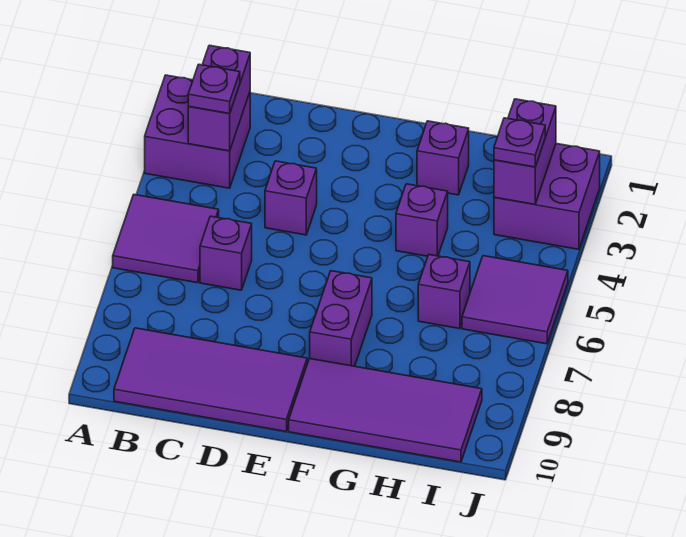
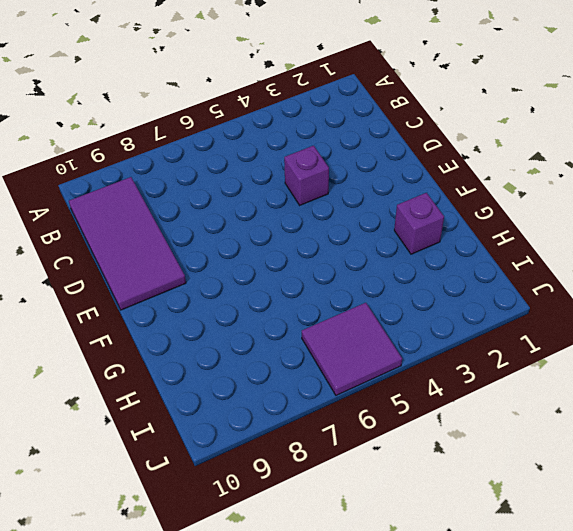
none -> purple brick A2:B3 level 1
none -> purple tile A5:B6 level 1
none -> purple brick C6 level 1

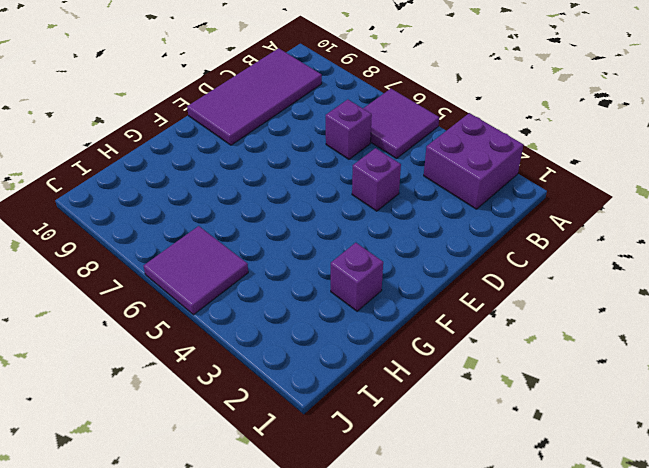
none -> purple brick F7:F8 level 1
none -> purple tile F9:I10 level 1
none -> purple brick G4 level 1

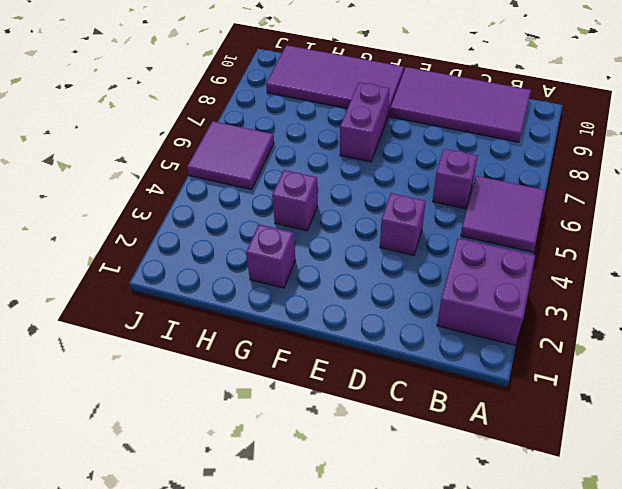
none -> purple brick H6 level 1
none -> purple brick I2:J3 level 1
none -> purple brick B2:B3 level 2

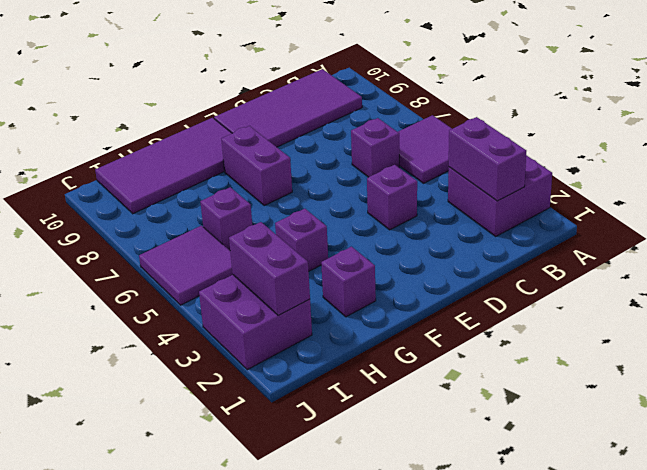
none -> purple plate B3 level 3
none -> purple plate I3 level 3

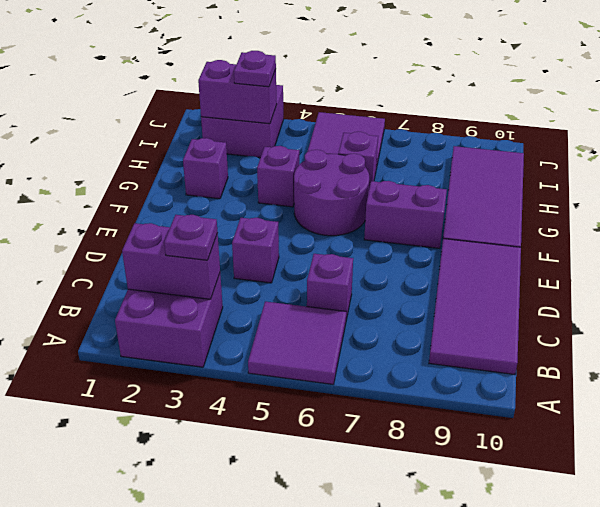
purple round brick F5:G6 level 1 -> none

